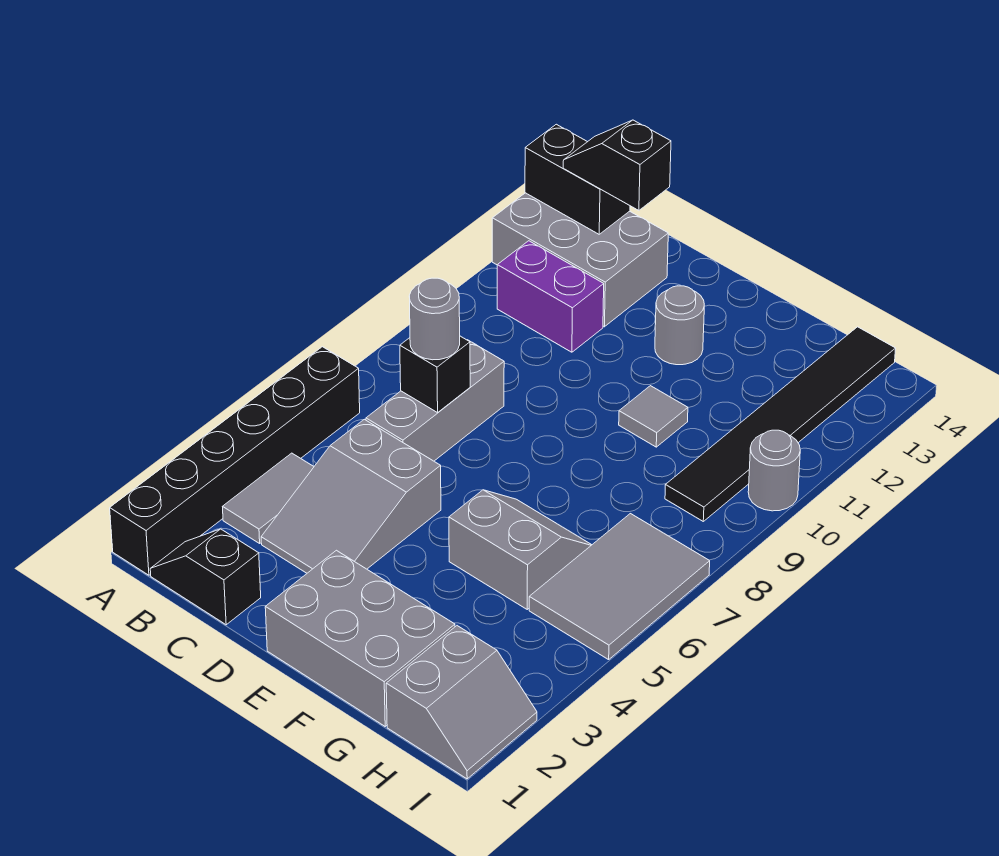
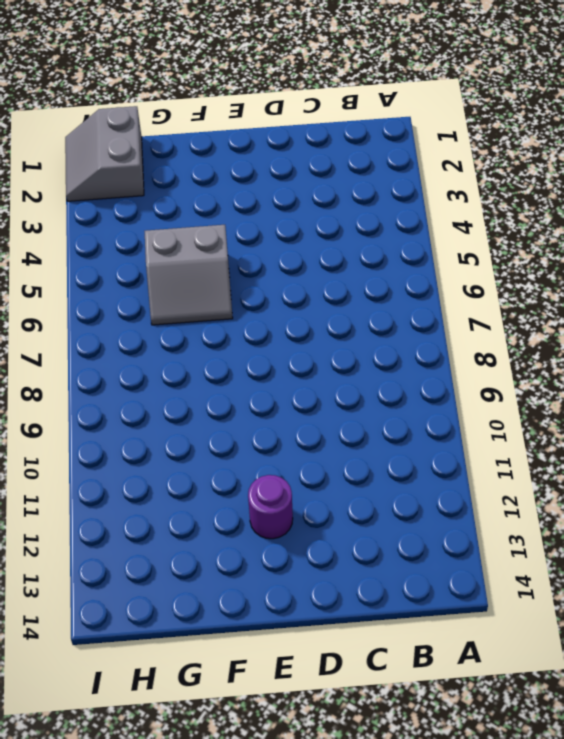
purple round brick E12 level 1 -> grey round brick E12 level 1
none -> black brick A1:A6 level 1
none -> grey brick A12:C13 level 1
none -> black slope B1:C1 level 1 top C

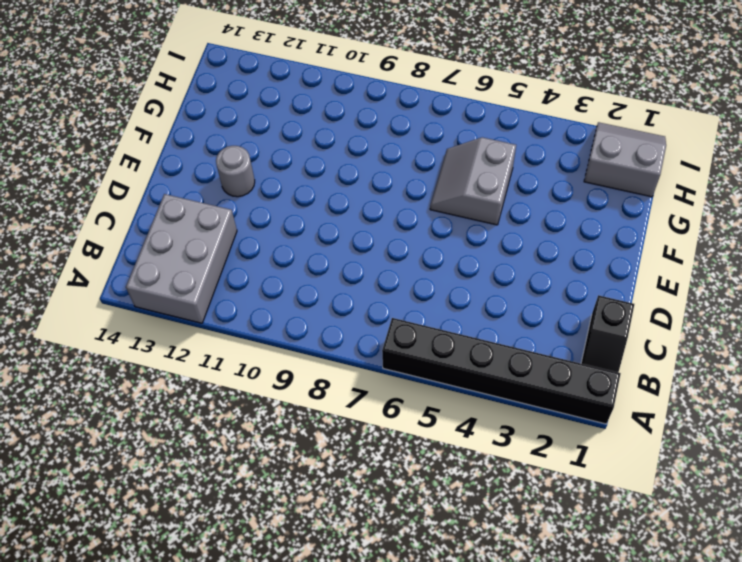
none -> grey tile B3:B4 level 1
none -> purple brick B11:C11 level 1
none -> grey slope C3:D5 level 1 top 5

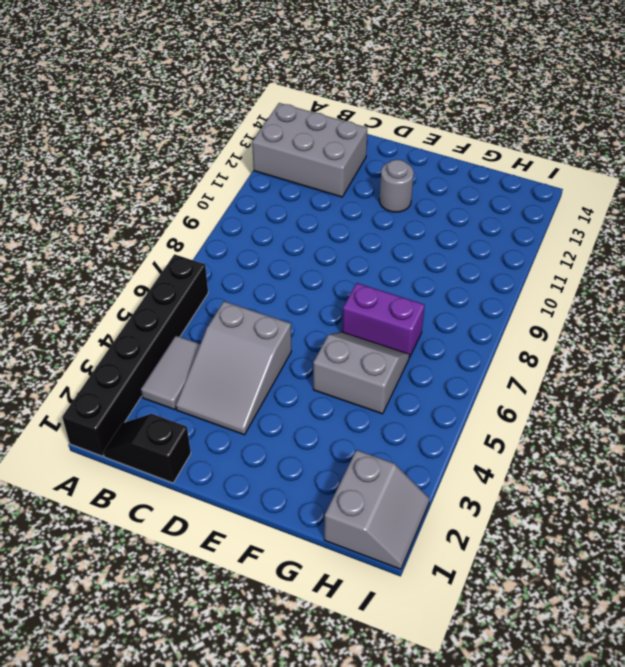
purple brick F7:G7 level 1 -> purple brick B11:C11 level 1
none -> grey brick C6:C8 level 1
none -> grey brick E1:G2 level 1
none -> grey tile F10 level 1

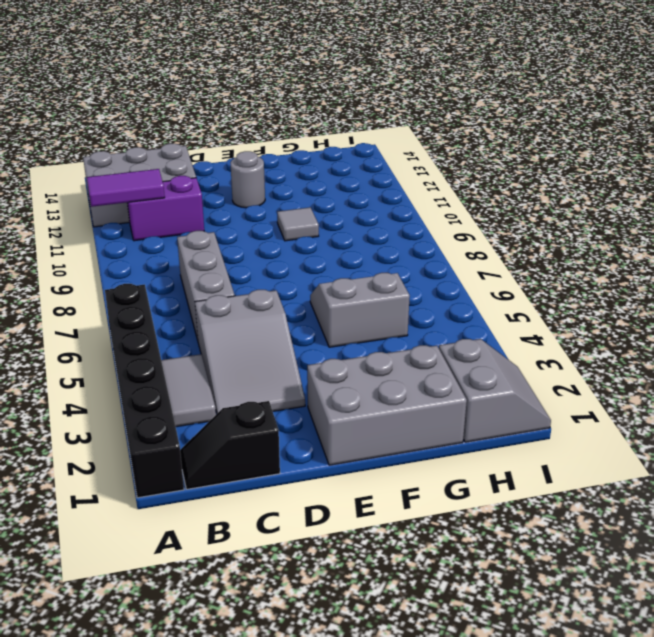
purple tile A11:B11 level 2 -> none
none -> grey tile H5:I7 level 1
none -> black tile H9:H14 level 1
none -> grey round brick I10 level 1

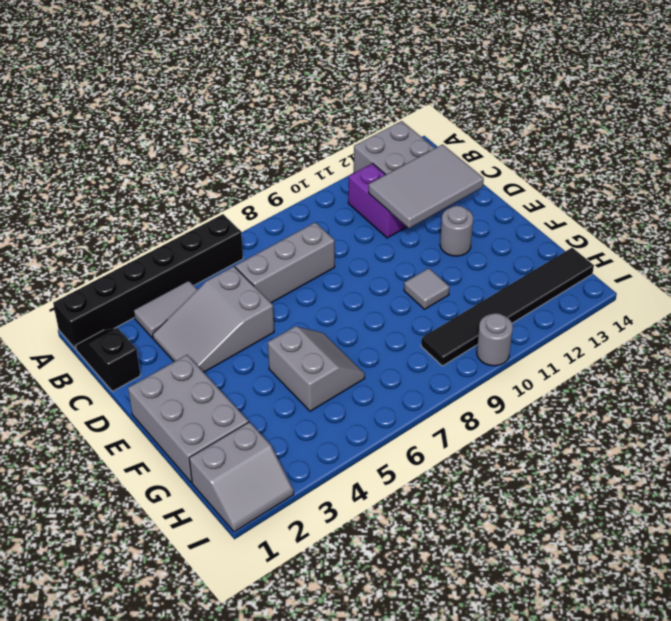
grey tile C11:D13 level 2 -> grey tile H5:I7 level 1
none -> black brick A13:B13 level 2
none -> black brick C7 level 2
none -> black slope B13:C13 level 3 top C

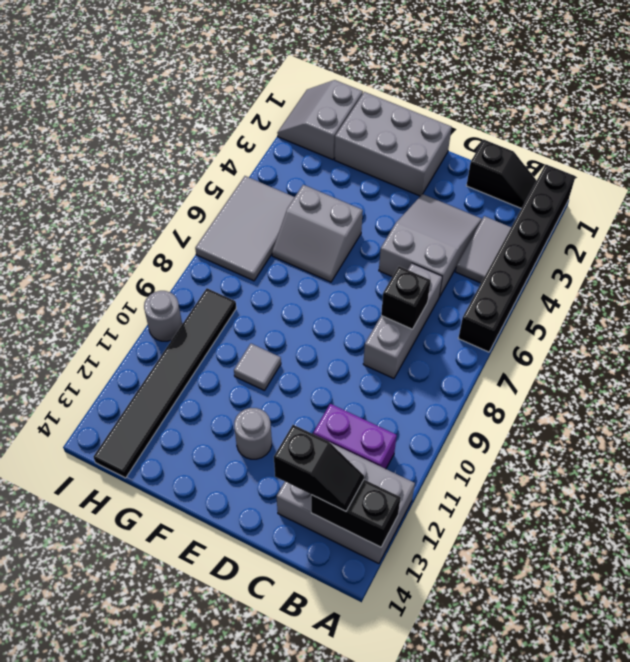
none -> grey round brick C7 level 3

